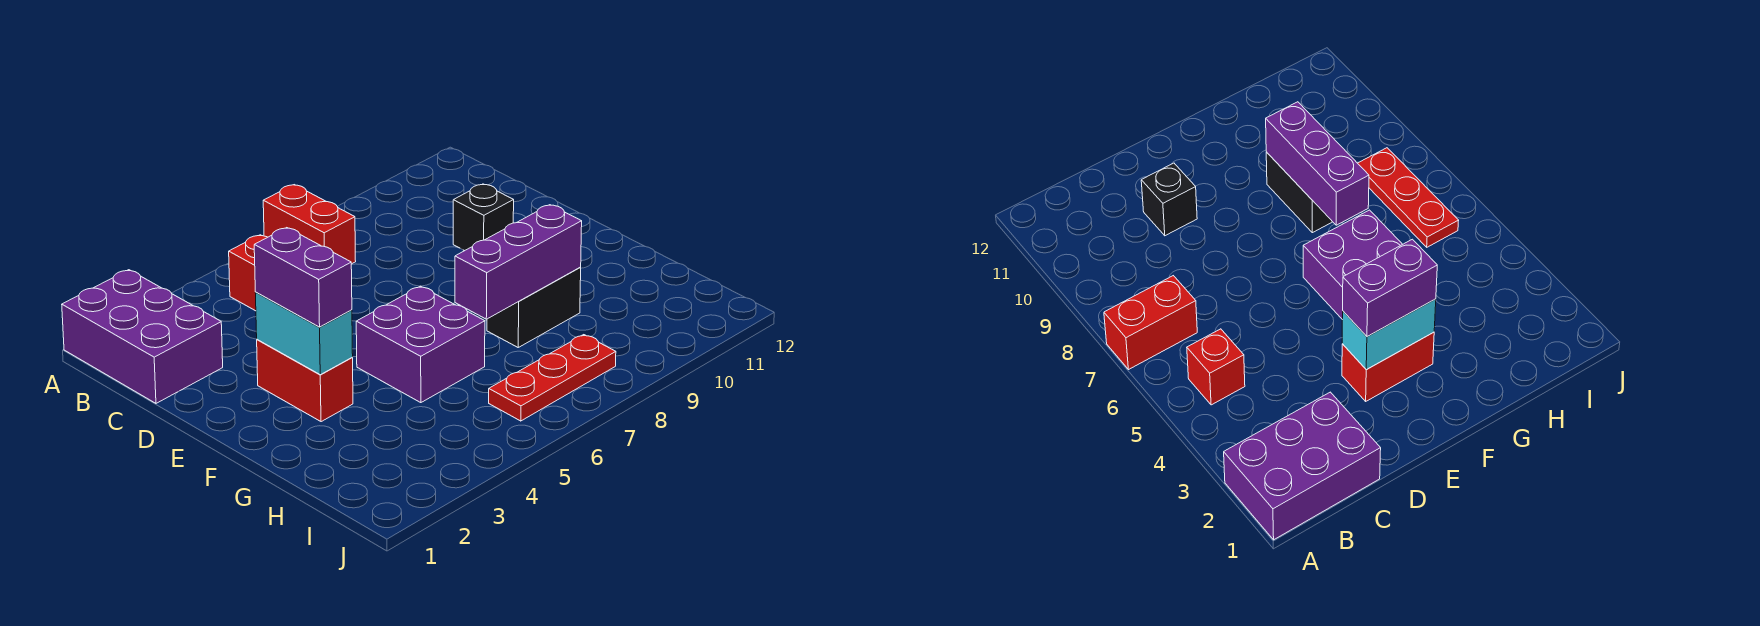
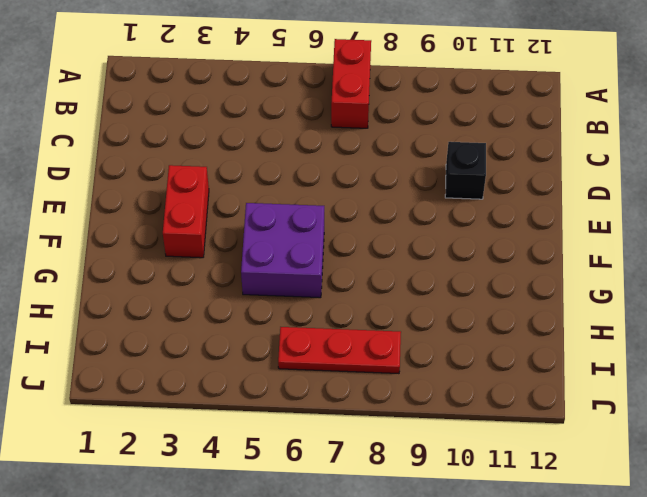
none -> purple brick A1:C2 level 1
none -> red brick B5 level 1

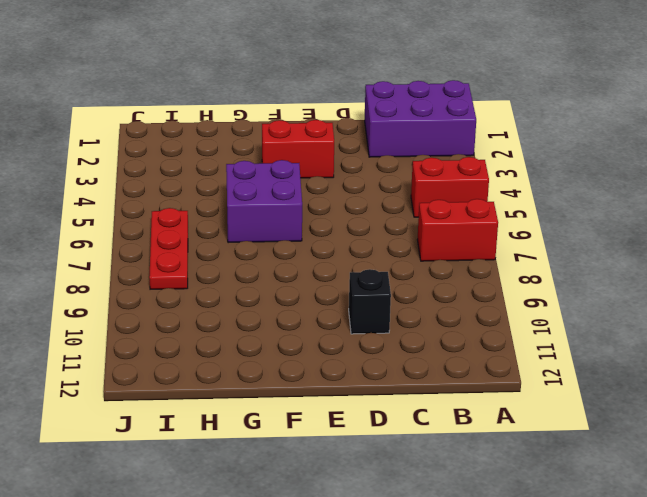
red brick A5:B5 level 1 -> red brick B5 level 1
none -> black brick G8:G9 level 1
none -> cyan brick E3:F3 level 2

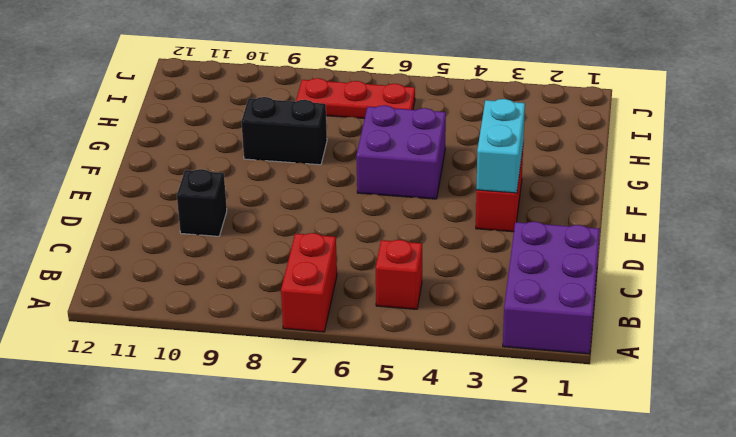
none -> purple brick G7:G9 level 2
none -> purple brick E3:F3 level 3

